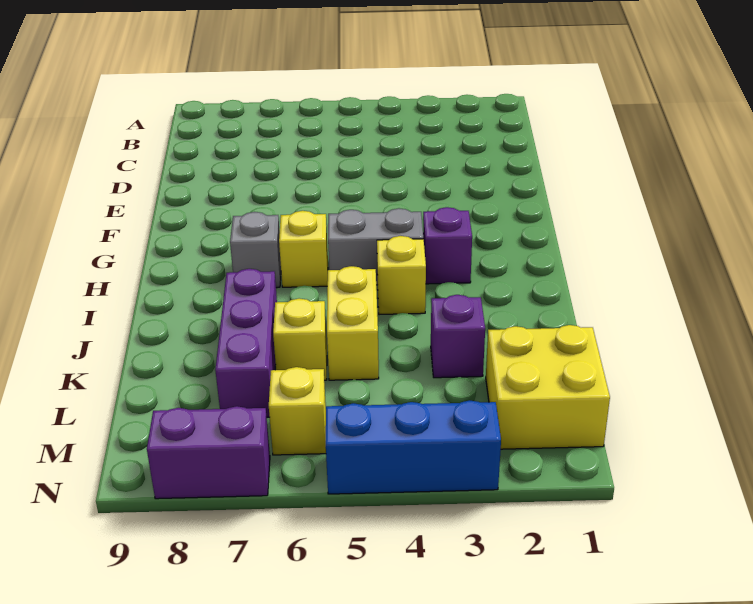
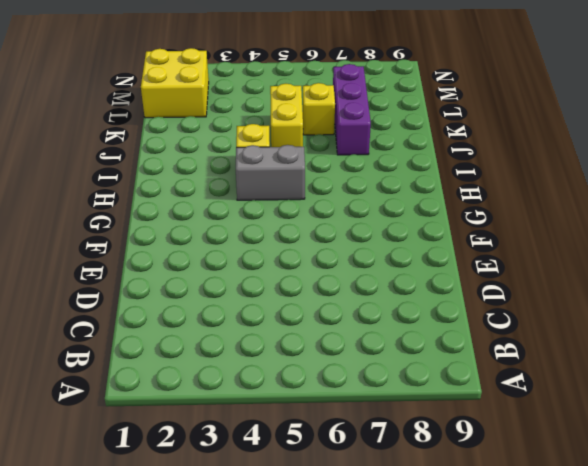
none -> purple brick H3 level 1
none -> yellow brick H6 level 1
none -> grey brick H7 level 1

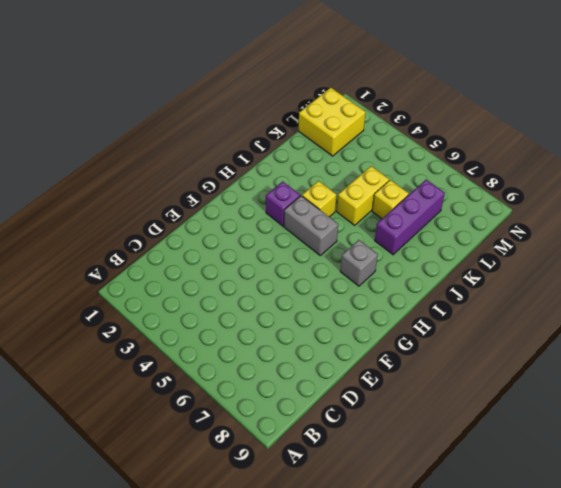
none -> yellow brick H6 level 1
none -> purple brick K3 level 1
none -> yellow brick M6 level 1

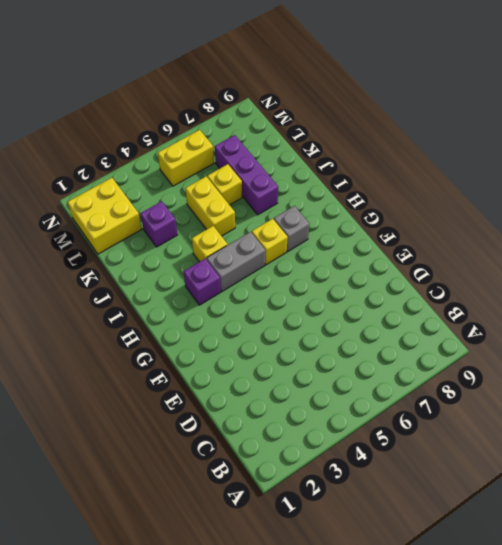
yellow brick M5:M6 level 1 -> yellow brick M6 level 1
none -> blue brick N3:N5 level 1
none -> purple brick N7:N8 level 1

